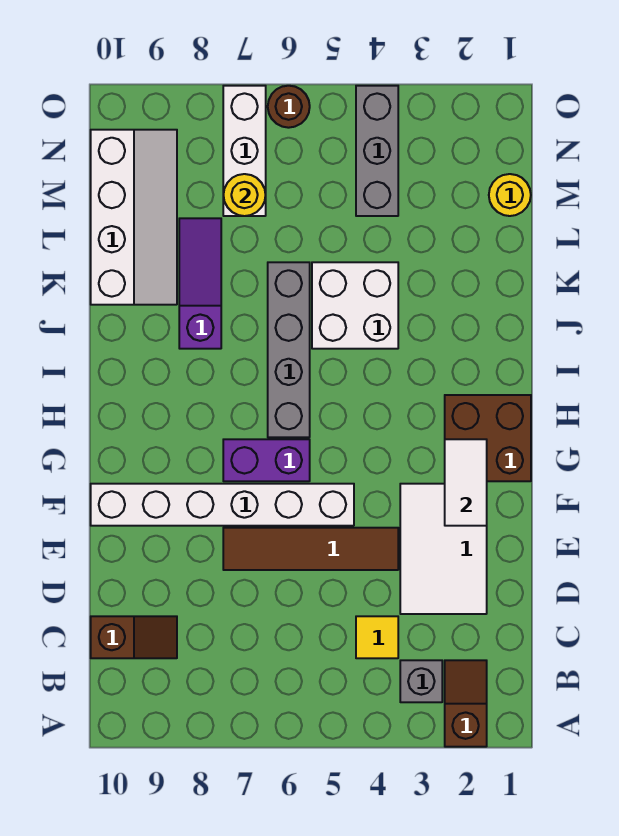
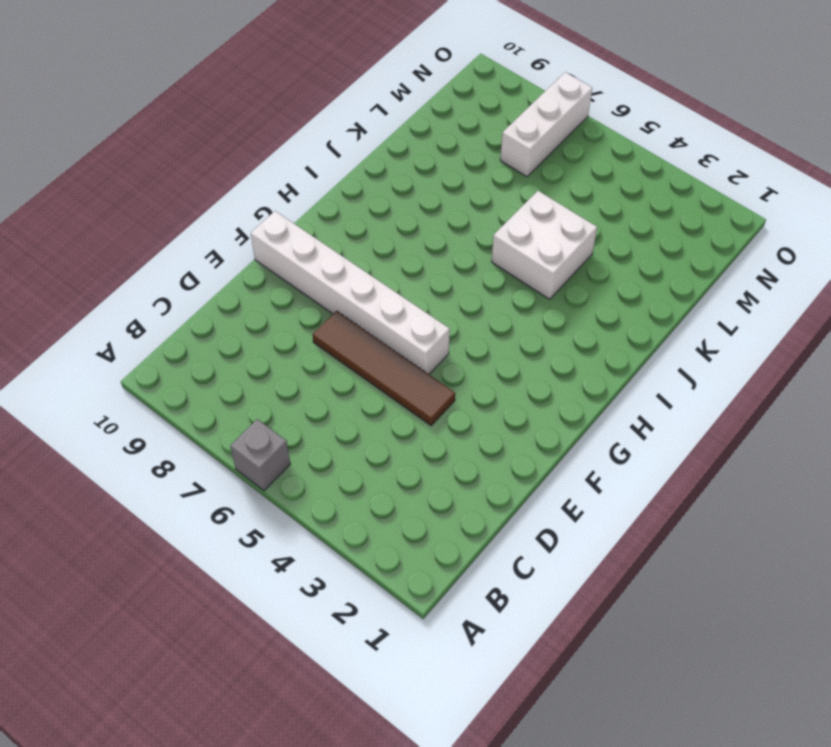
grey brick A6 level 1 -> grey brick B3 level 1
none -> brown slope A2:B2 level 1 top A
none -> yellow tile C4 level 1
none -> brown slope C9:C10 level 1 top 10

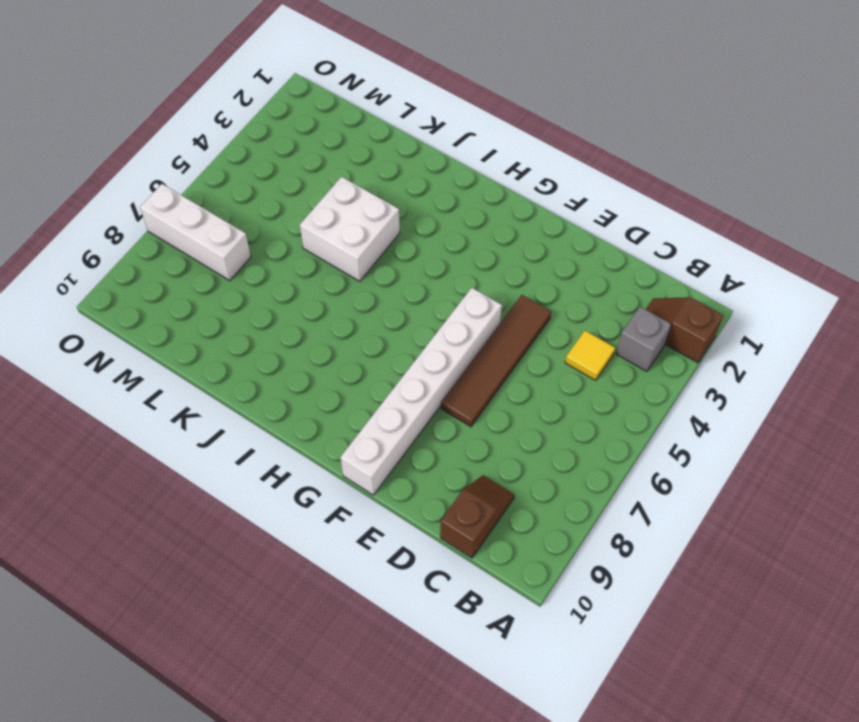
none -> white tile D2:F3 level 1
none -> brown brick G1:H2 level 1
none -> purple brick G6:G7 level 1

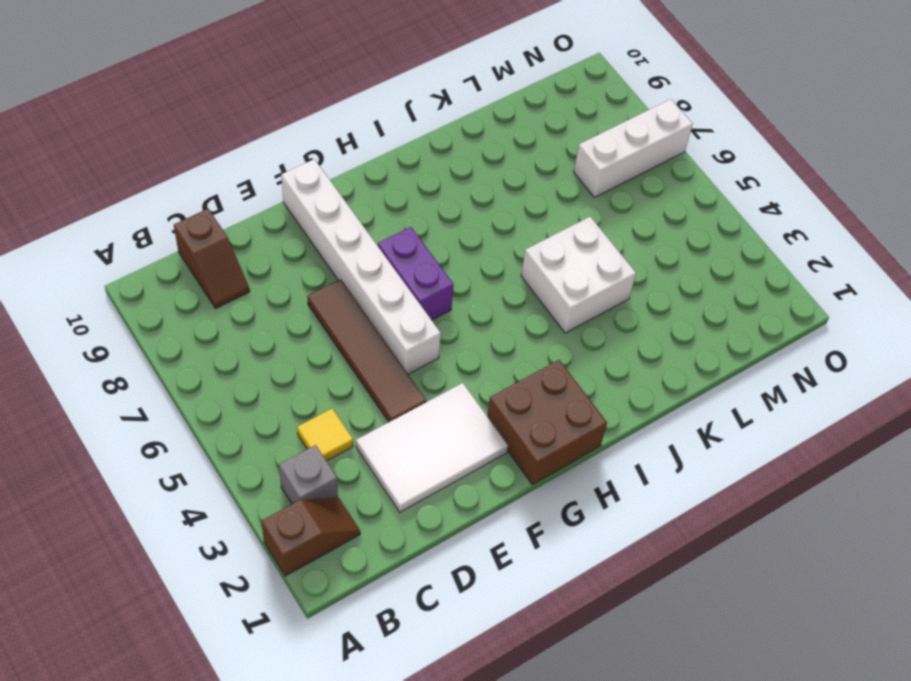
none -> grey brick H6:K6 level 1
none -> purple slope J8:L8 level 1 top J
none -> white slope K9:N10 level 1 top 10

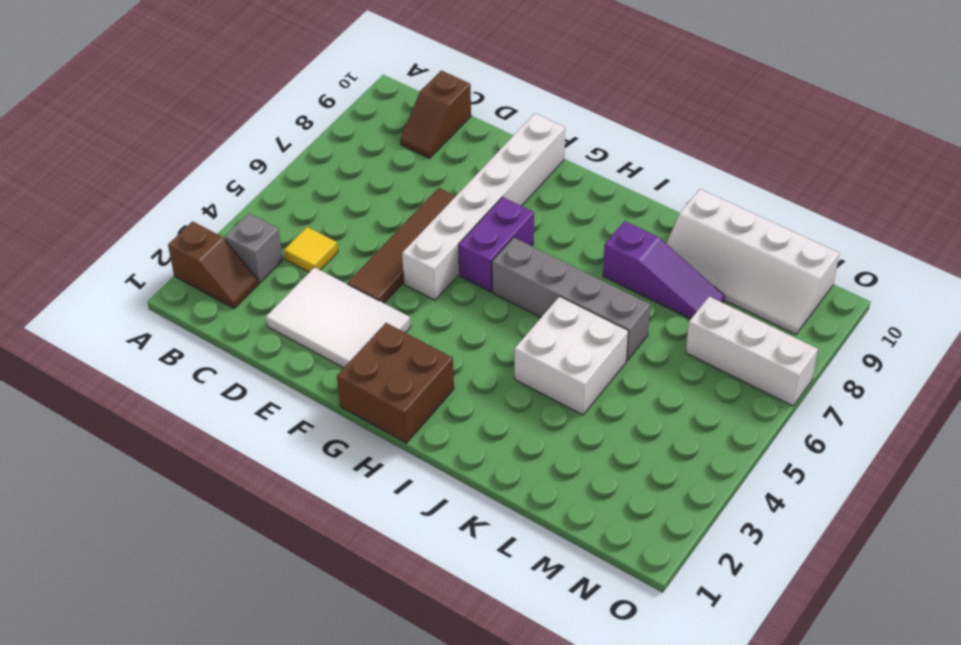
none -> yellow round brick M1 level 1
none -> grey brick M4:O4 level 1
none -> brown round brick O6 level 1

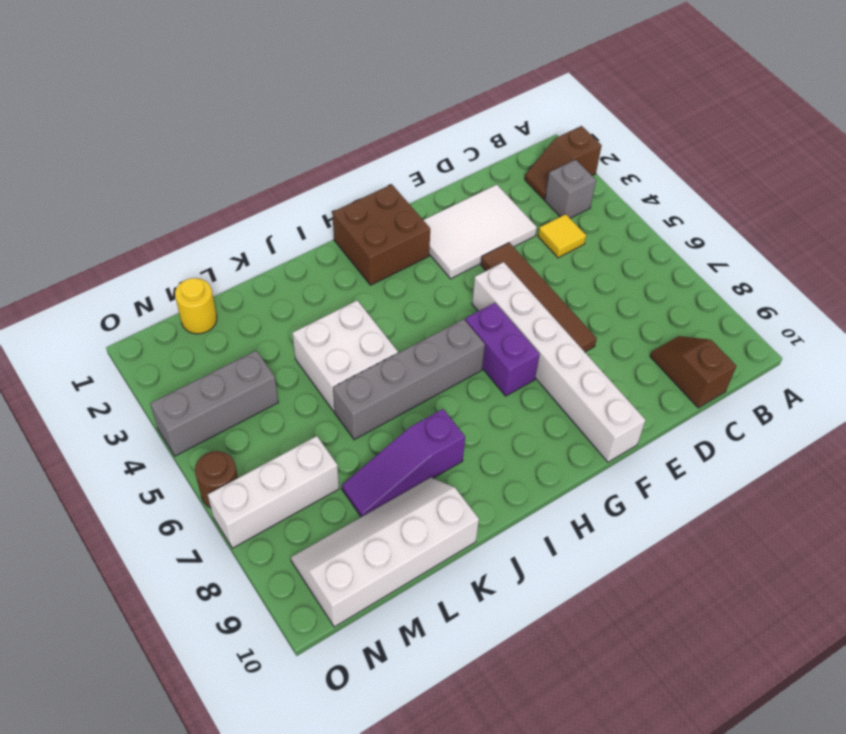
none -> white tile F2:G2 level 2
none -> yellow round brick M7 level 2

